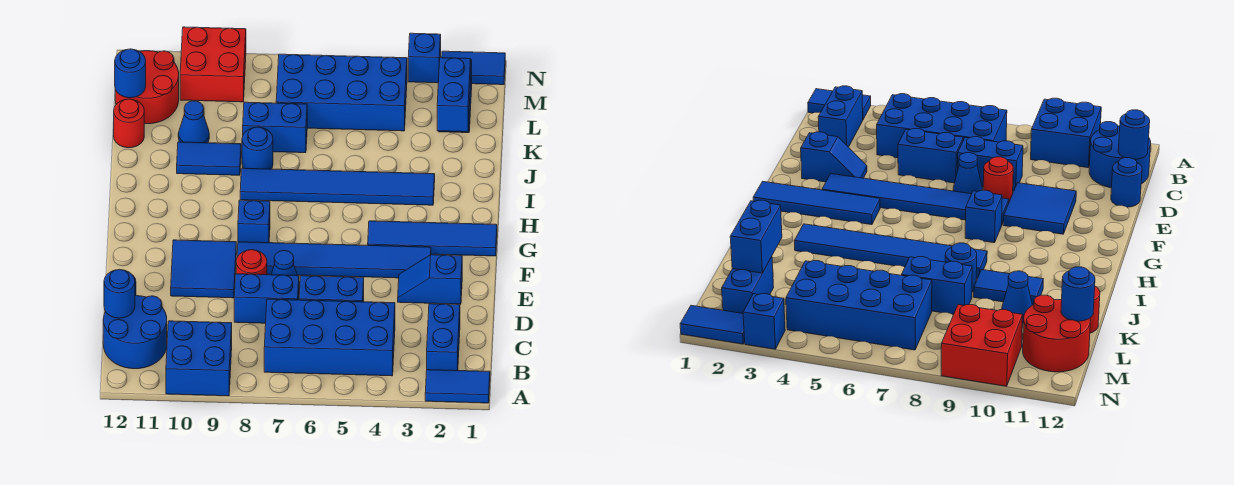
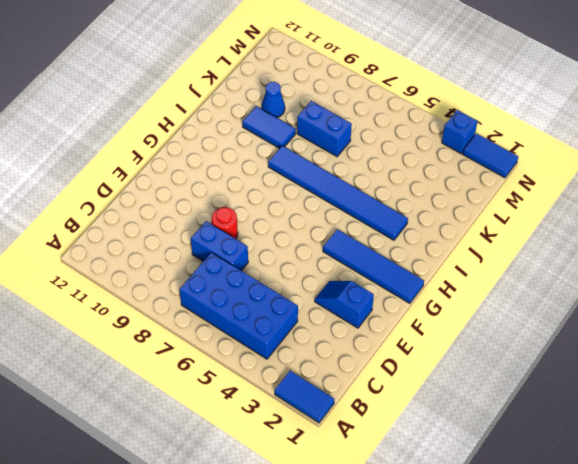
none -> blue brick A9:B10 level 1
none -> blue brick B2:C2 level 1
none -> blue round brick B11:C12 level 1
none -> blue brick D5:D6 level 1

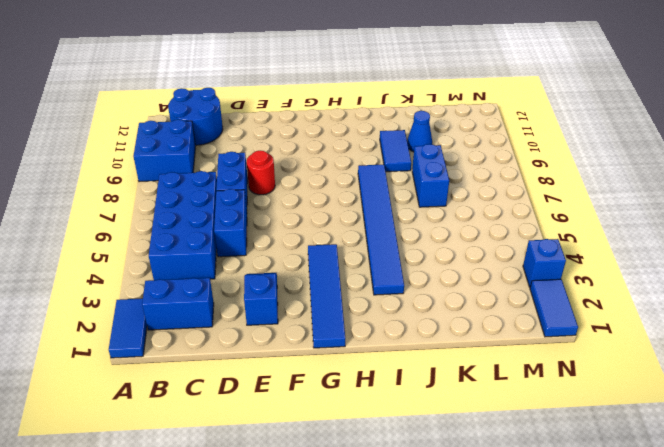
none -> blue round brick D12 level 1
none -> blue cone E7 level 1
none -> blue tile E9:F10 level 1
none -> blue tile F3:F8 level 1

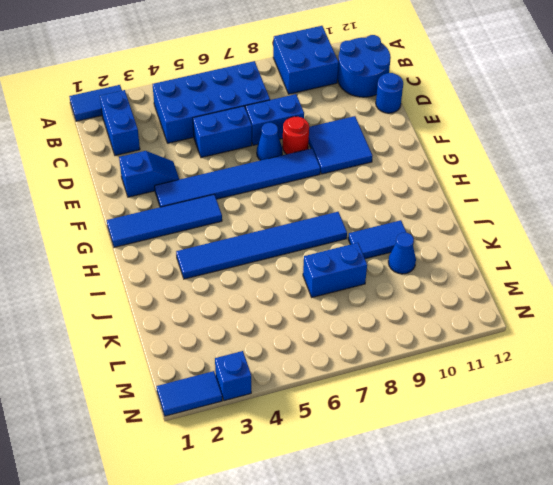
none -> blue brick G8 level 1
none -> blue round brick J8 level 1
none -> red round brick K12 level 1
none -> blue brick L2:M2 level 1

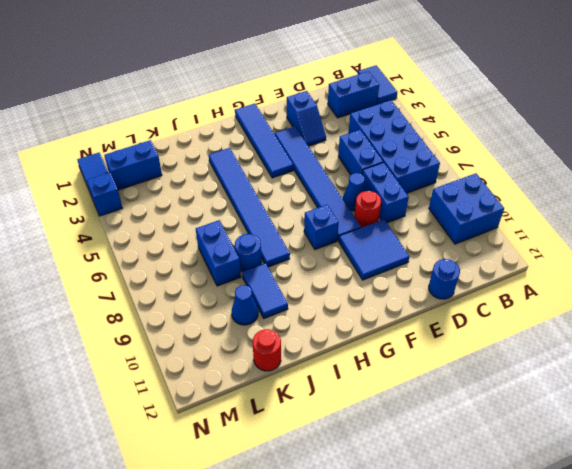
none -> blue round brick B11:C12 level 1
none -> blue brick L4:M7 level 1
none -> red round brick L11:M12 level 1
none -> red brick M9:N10 level 1

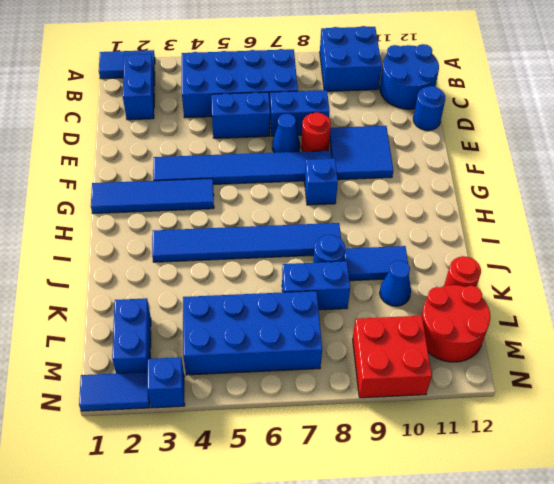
none -> blue slope E2:E3 level 1 top 2
none -> blue round brick C12 level 2
none -> blue brick K2:L2 level 2
none -> blue round brick L12 level 2

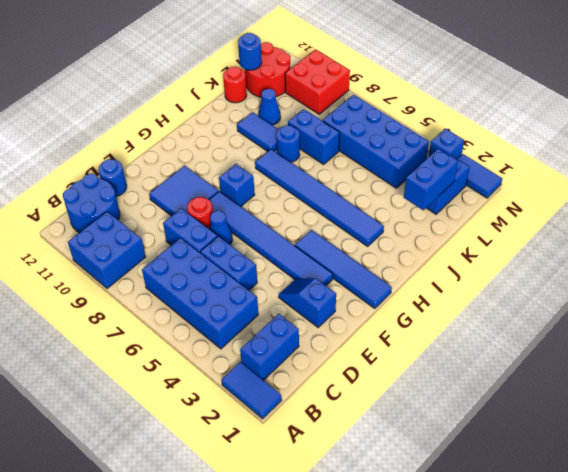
none -> blue round brick C12 level 2

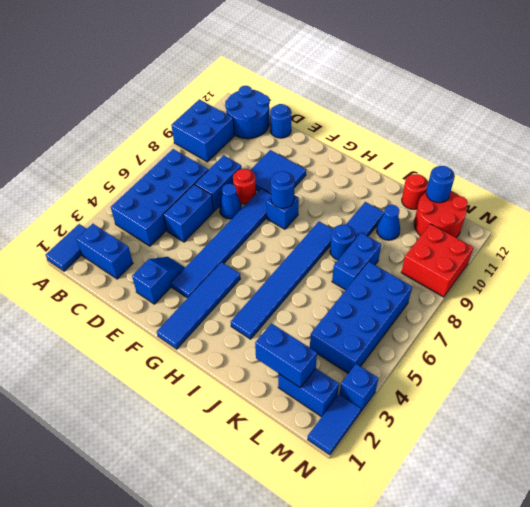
blue round brick G8 level 2 -> blue round brick C12 level 2

